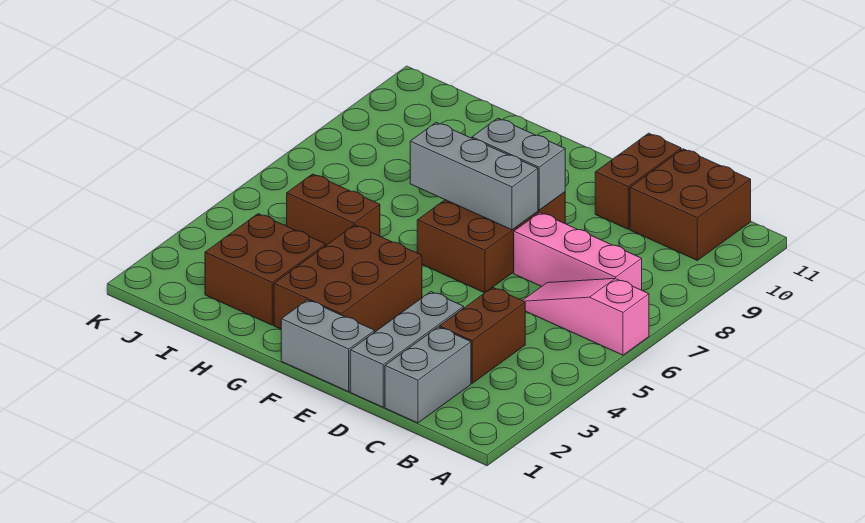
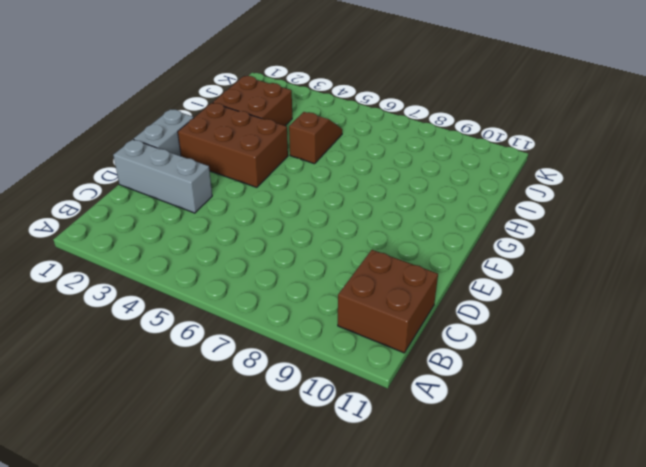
brown slope H5:I5 level 1 top H -> brown brick H5:I5 level 1
none -> pink slope A6:C6 level 1 top A
none -> pink brick B7:D7 level 1
none -> grey brick C1:C2 level 1

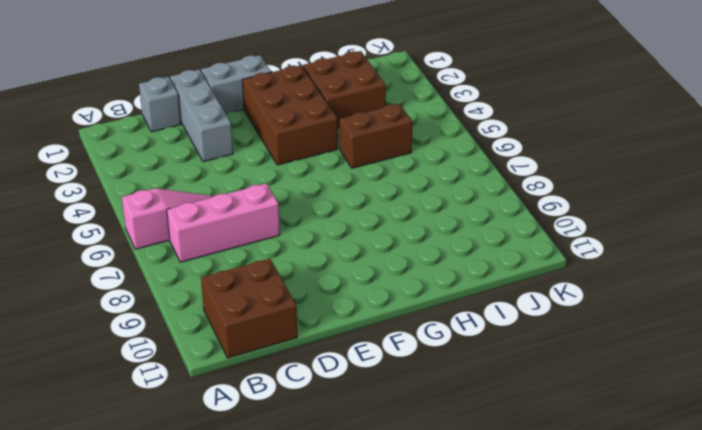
grey brick C1 level 1 -> grey brick C1:C2 level 1
none -> brown brick C3:C4 level 1
none -> brown brick D10:D11 level 1
none -> brown brick E6:F8 level 1

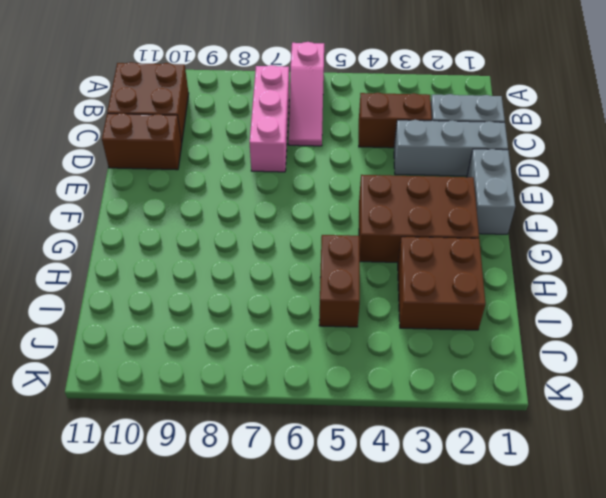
none -> brown brick E6:F8 level 1
none -> grey brick E7:G7 level 2
none -> grey brick E8:F8 level 2

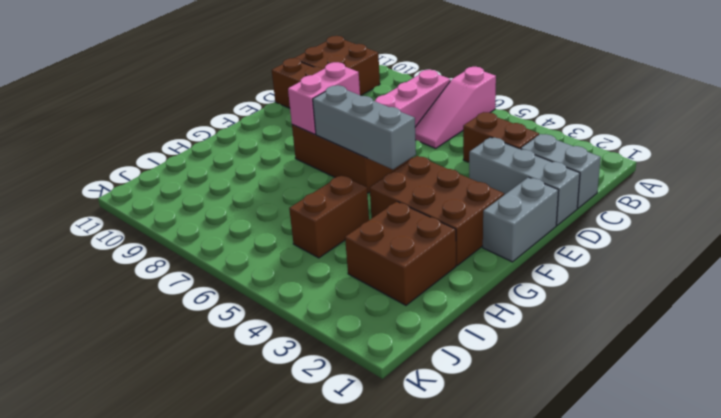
pink brick E8:F8 level 2 -> grey brick E8:F8 level 2
grey brick F5:F7 level 2 -> grey brick E7:G7 level 2

